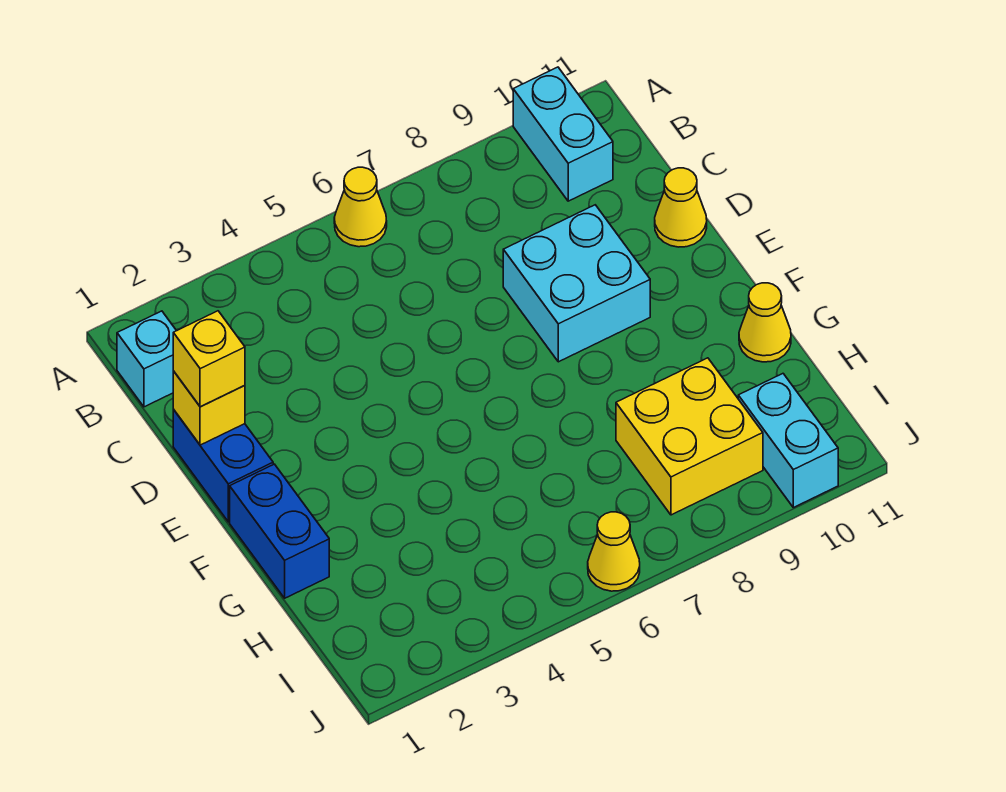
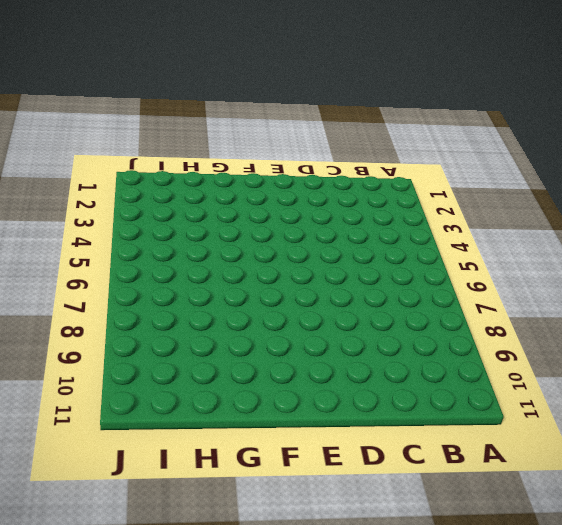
none -> yellow cone A6 level 1
none -> cyan brick A10:B10 level 1
none -> cyan brick B1 level 1

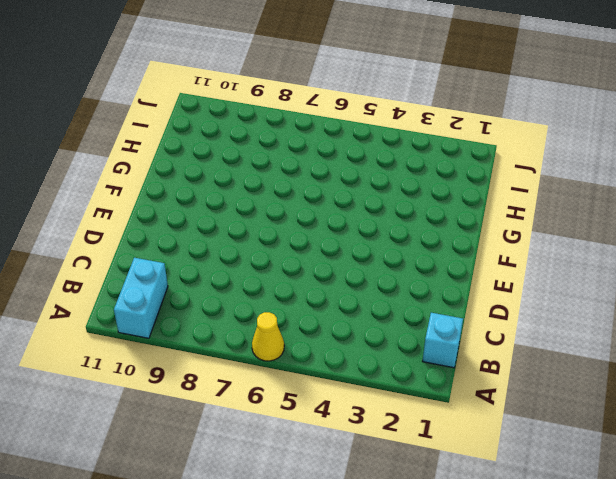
none -> blue brick D1:E1 level 1
none -> cyan brick D8:E9 level 1
none -> yellow cone D11 level 1

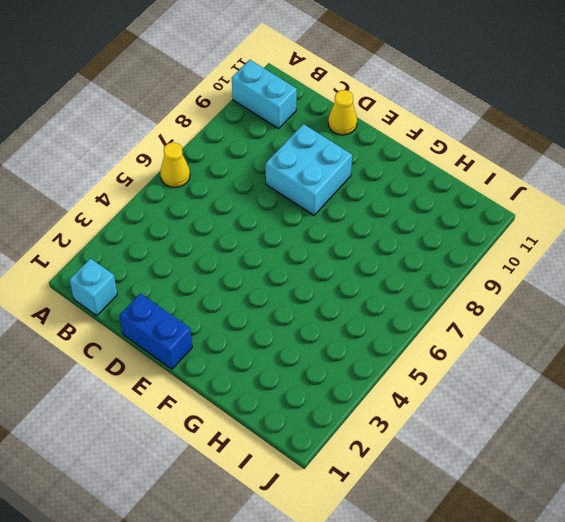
none -> blue brick F1:G1 level 1
none -> yellow cone G11 level 1
none -> yellow brick H8:I9 level 1

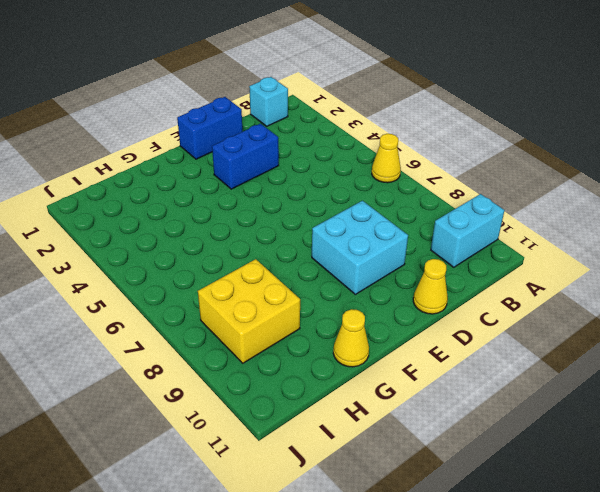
blue brick D3:E3 level 1 -> blue brick F1:G1 level 1
none -> cyan brick I10:J10 level 1
none -> yellow cone J6 level 1
none -> yellow brick D1 level 2

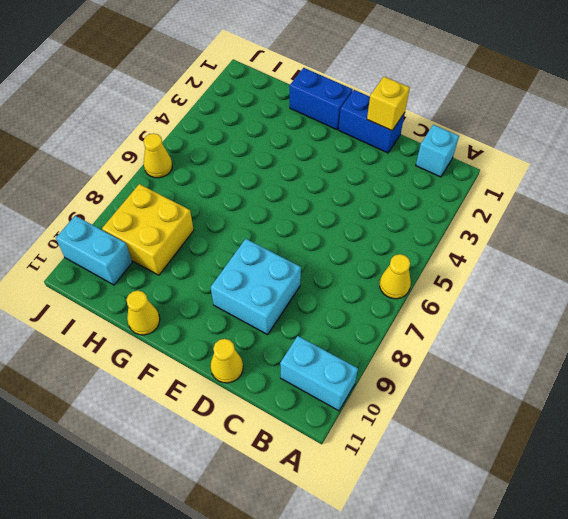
none -> yellow brick D1 level 3

